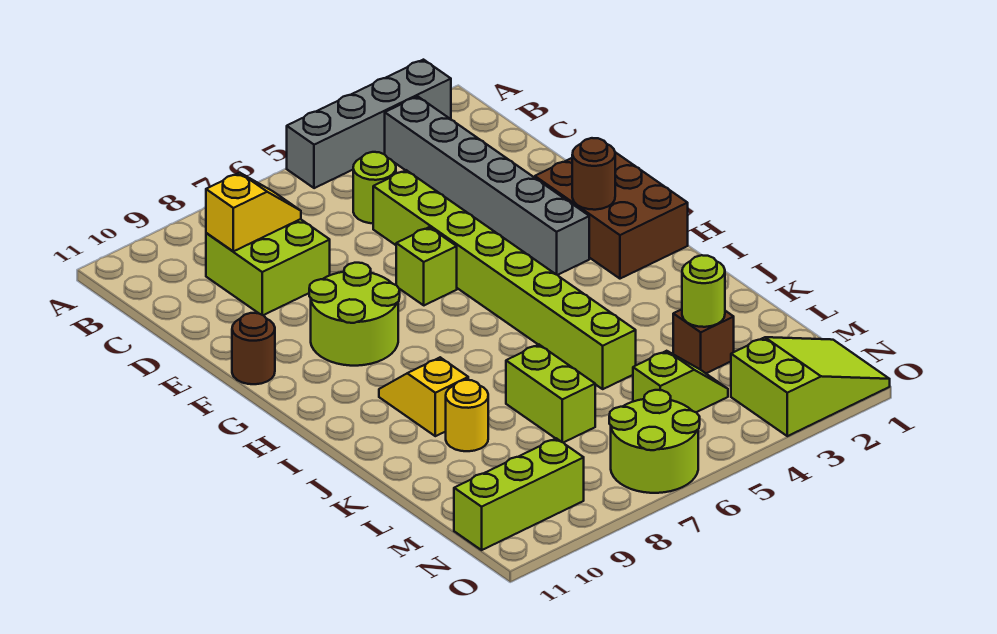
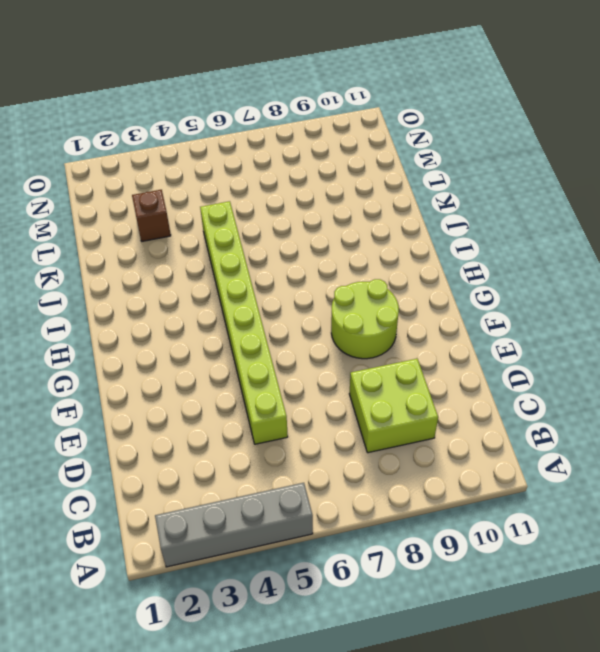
none -> grey brick B3:G3 level 1
none -> lime round brick C5 level 1
none -> brown brick F1:H2 level 1

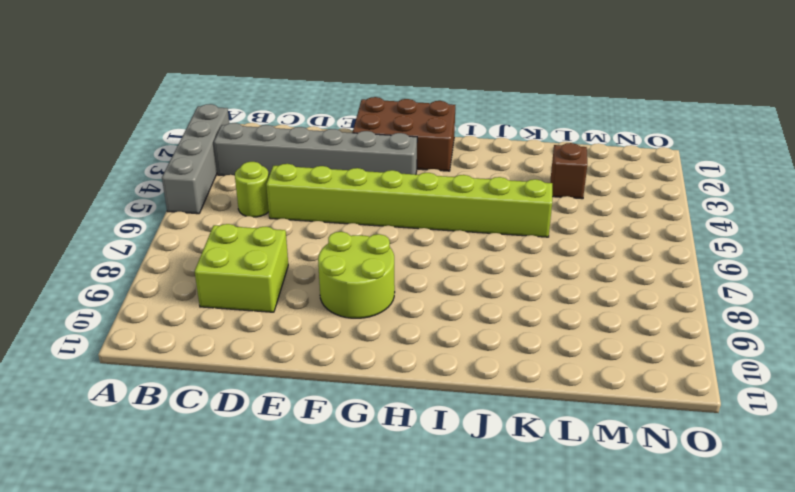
none -> lime brick F6 level 1
none -> brown round brick F11 level 1
none -> yellow slope I9:J9 level 1 top J

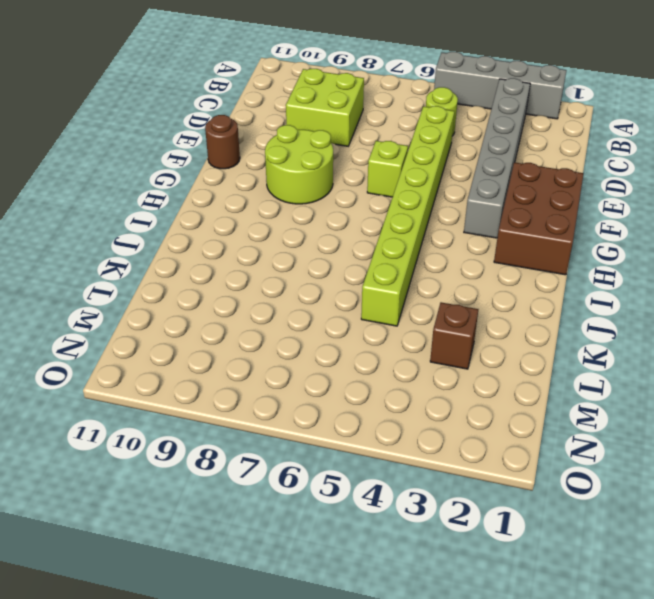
none -> yellow slope I9:J9 level 1 top J
none -> lime brick K7:L7 level 1
none -> yellow round brick K9 level 1

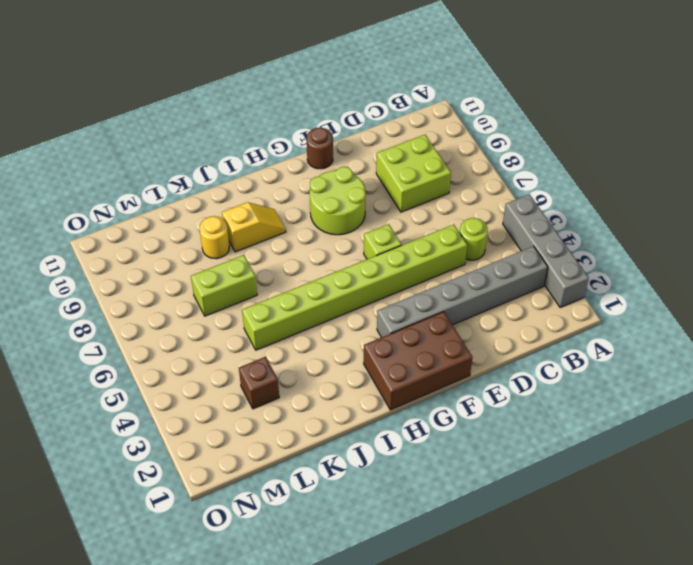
none -> lime slope M4:M5 level 1 top 5
none -> lime slope N1:O3 level 1 top 3
none -> lime round brick N6:O7 level 1

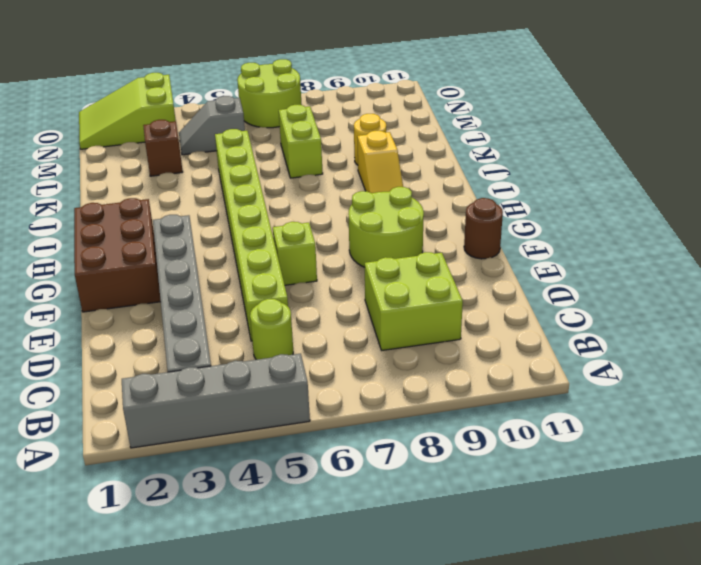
grey slope M4:M5 level 1 top 5 -> lime slope M4:M5 level 1 top 5
none -> lime brick N9:N11 level 1
none -> yellow slope C8:C9 level 2 top 9
none -> brown round brick G2 level 2

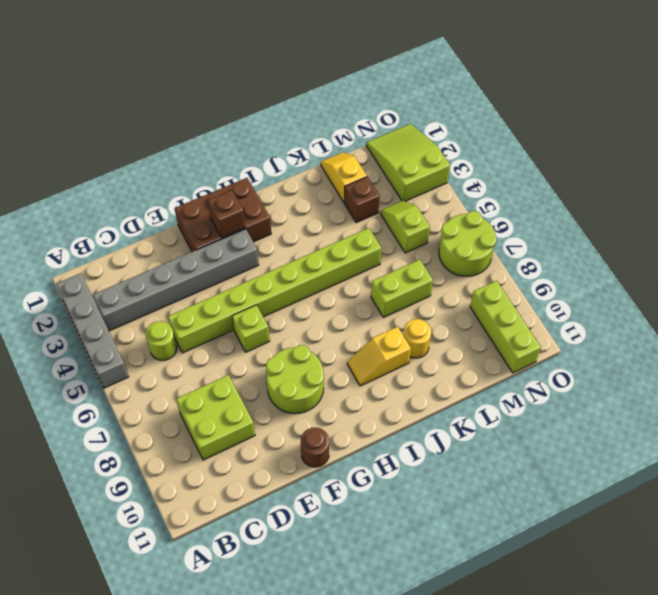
brown brick G2 level 2 -> brown round brick G2 level 2
yellow slope L1:L2 level 1 top 2 -> yellow slope C8:C9 level 2 top 9
none -> lime round brick L3 level 2

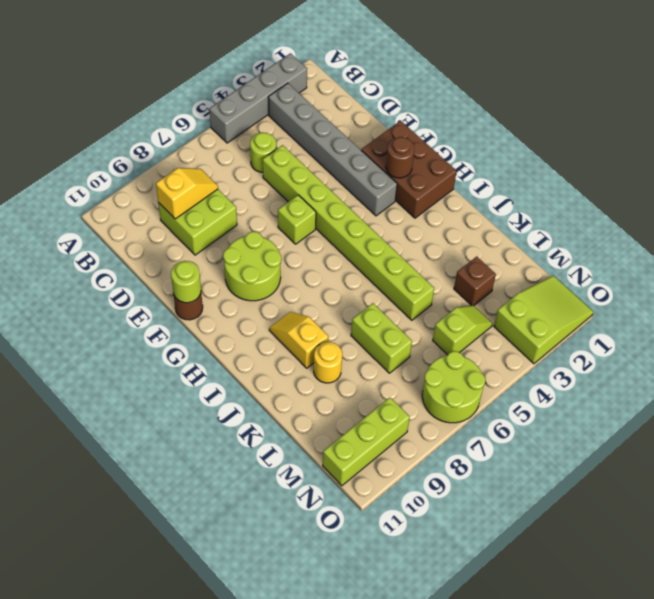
lime round brick F11 level 2 -> lime round brick L3 level 2

